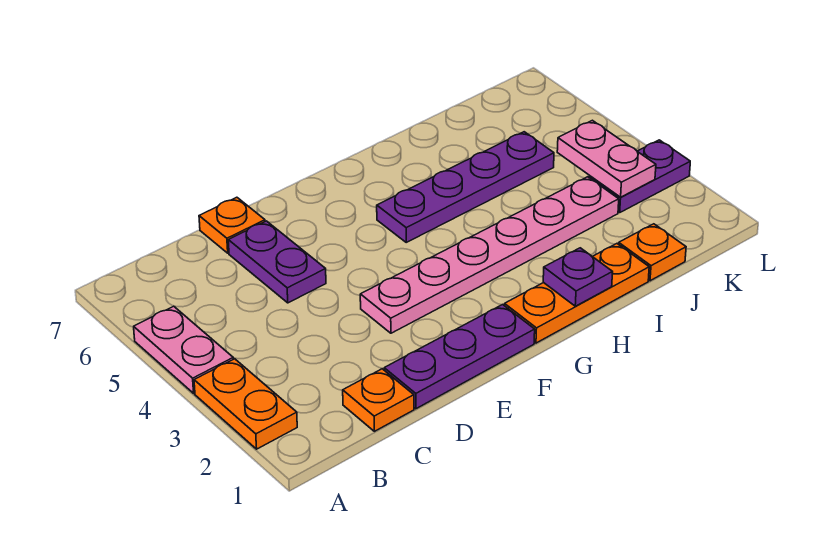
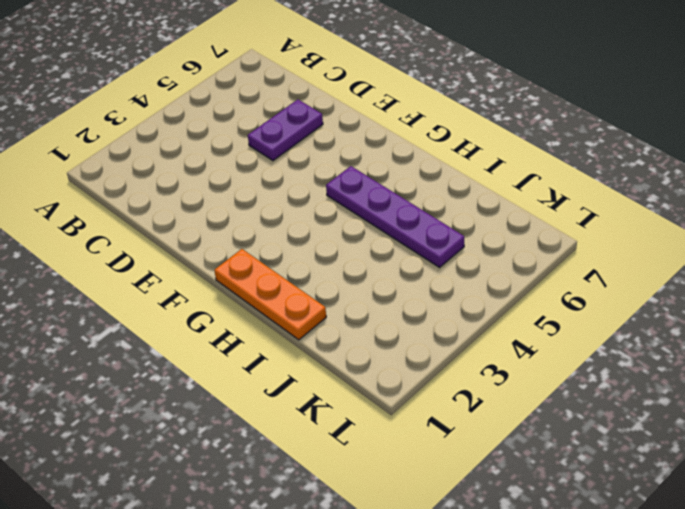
none -> orange plate A2:A3 level 1
none -> pink plate A4:A5 level 1
none -> orange plate C1 level 1

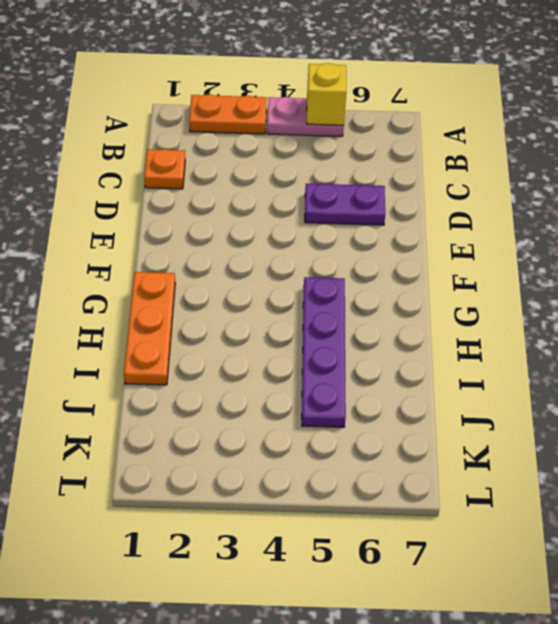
yellow brick A5 level 2 -> none
none -> purple plate D1:F1 level 1
none -> orange plate D7 level 1
none -> pink plate E3:J3 level 1

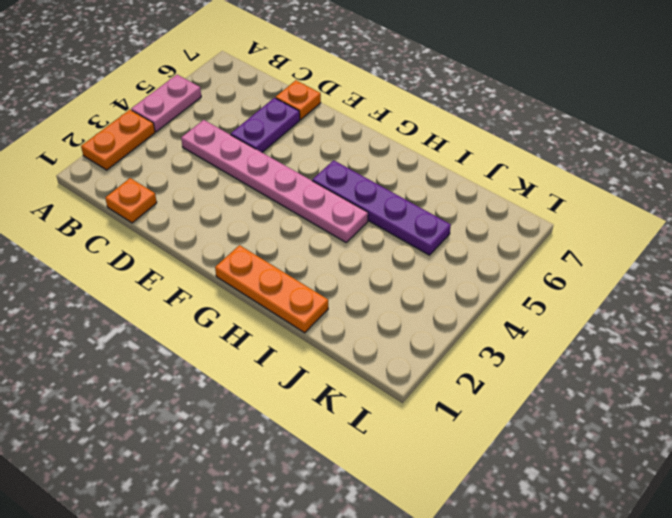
pink plate C4:H4 level 1 -> pink plate E3:J3 level 1
none -> purple plate D1:F1 level 1
none -> orange plate J1 level 1
none -> purple plate K3:L3 level 1

